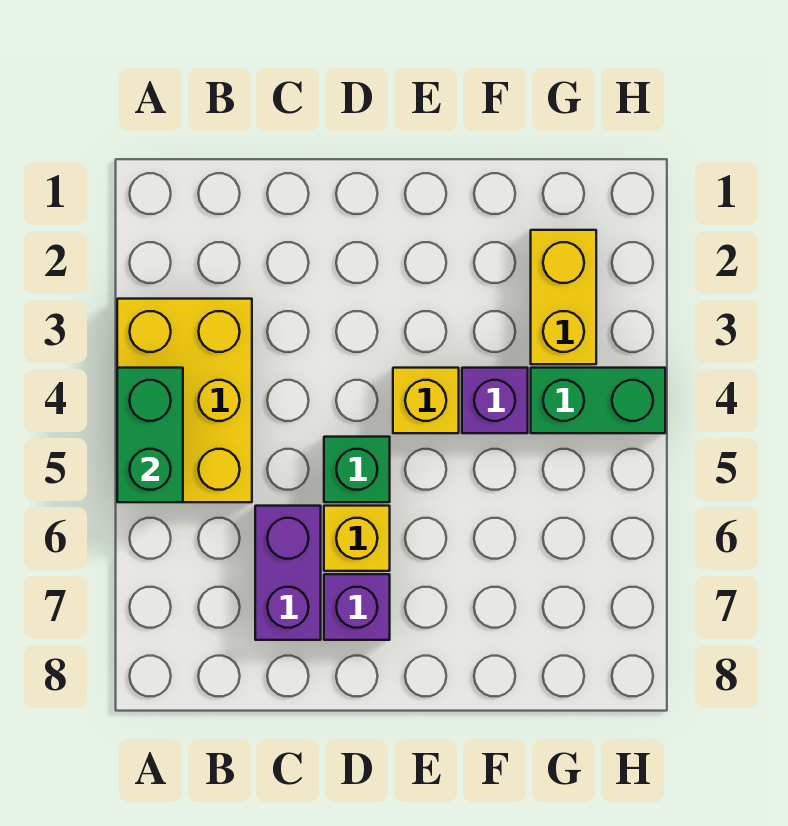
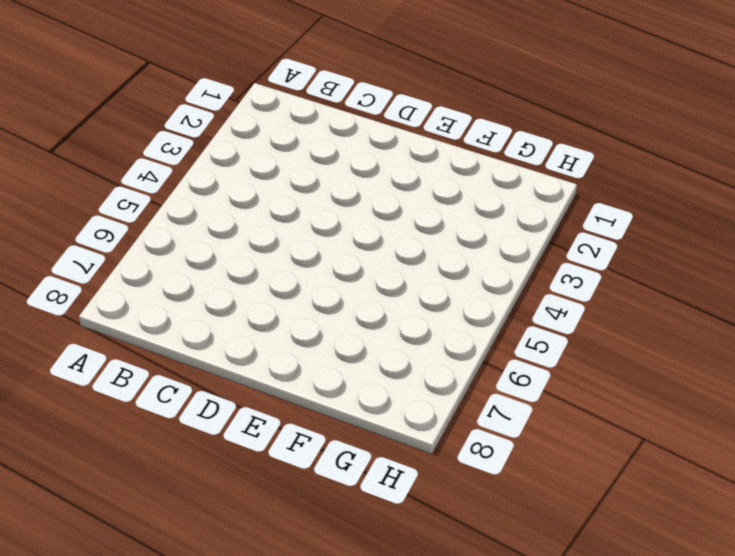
none -> yellow brick A3:B5 level 1
none -> purple brick C6:C7 level 1

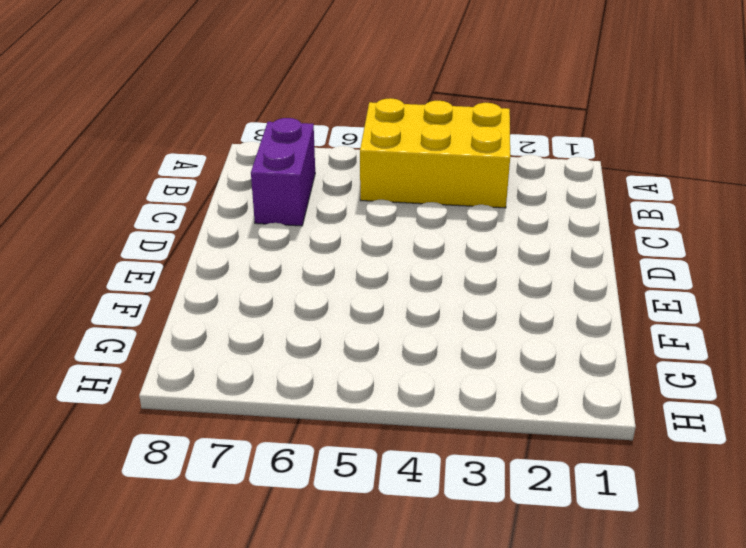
purple brick B7:C7 level 1 -> purple brick C6:C7 level 1
none -> green brick D5 level 1
none -> yellow brick D6 level 1

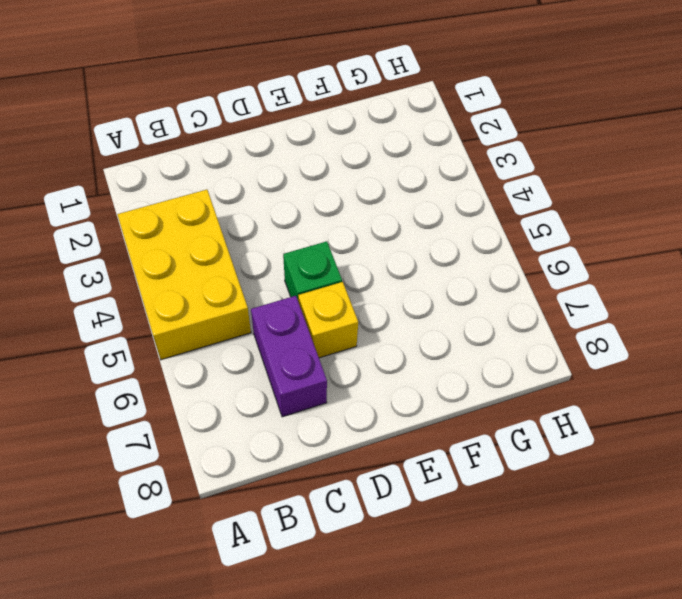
none -> purple brick D7 level 1
none -> yellow brick E4 level 1

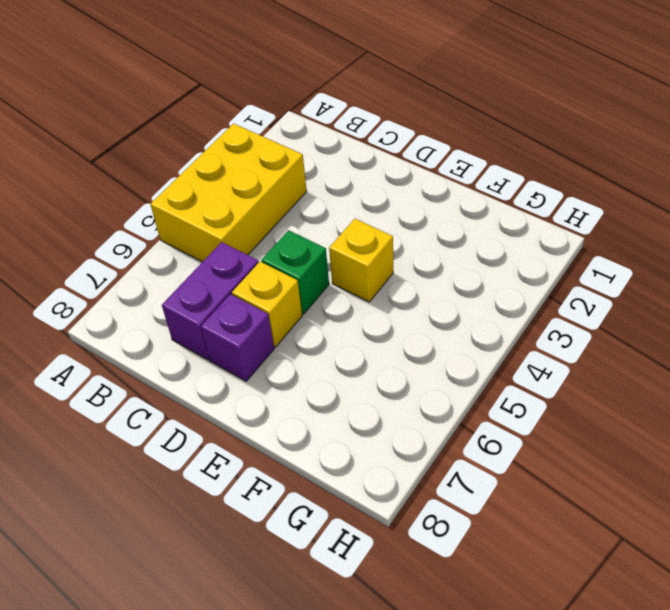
none -> purple brick F4 level 1
none -> yellow brick G2:G3 level 1

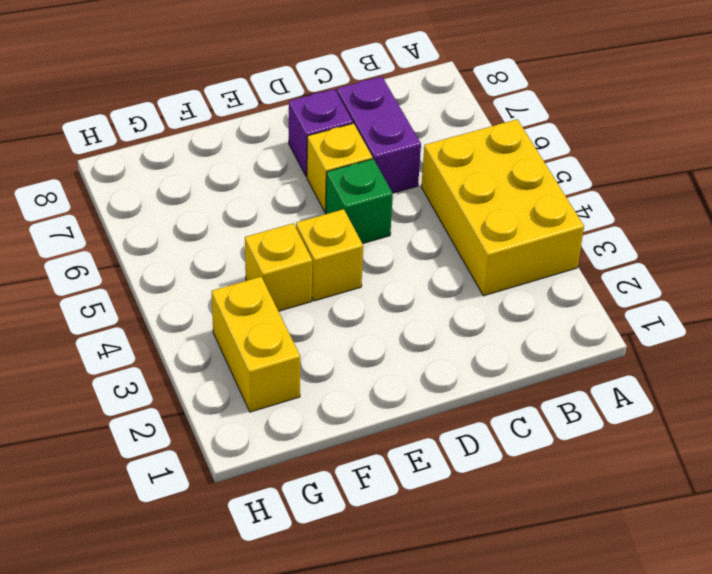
yellow brick F4 level 1 -> purple brick F4 level 1
none -> green brick G4:H4 level 1
none -> green brick A4:A5 level 2

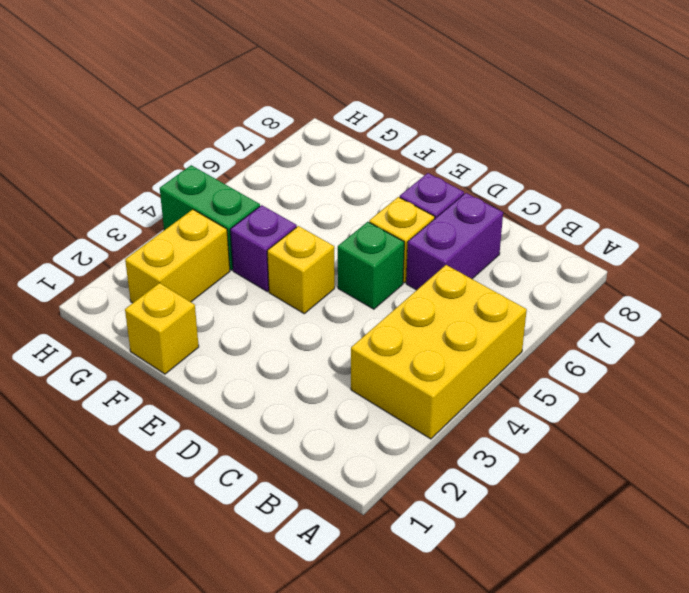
yellow brick F1 level 1 -> none
none -> green brick A4:A5 level 2

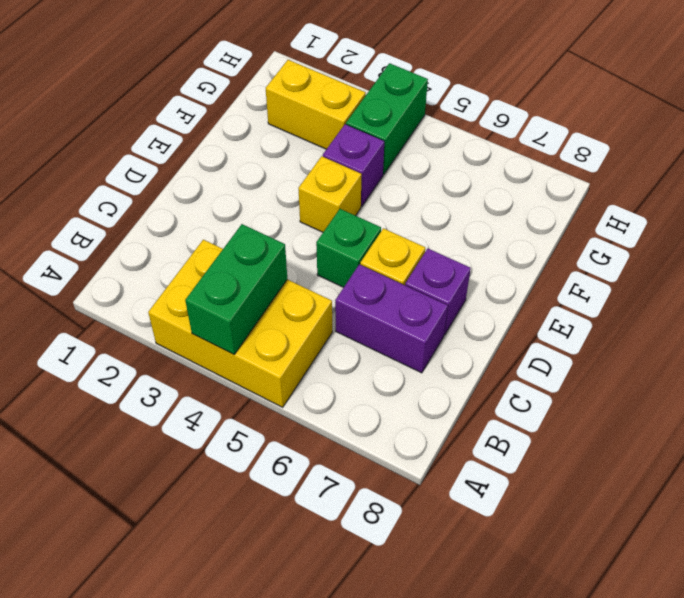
green brick A4:B4 level 2 -> green brick A4:A5 level 2

